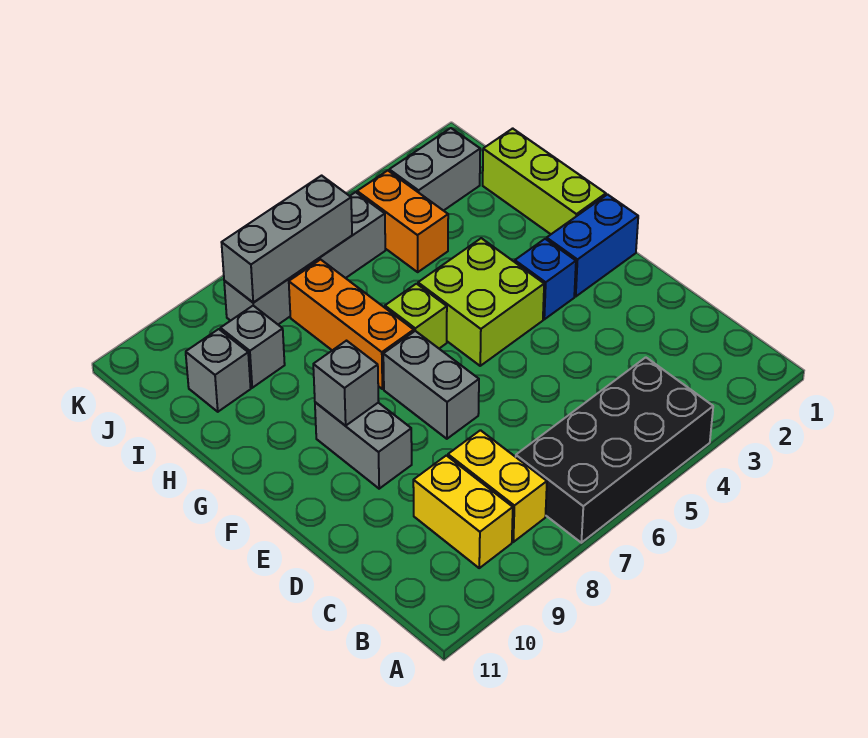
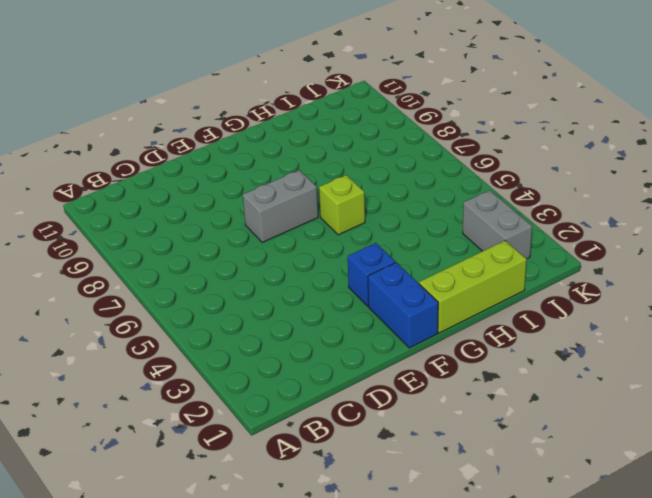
none -> black brick A4:B7 level 1
none -> yellow brick B8:C8 level 1
none -> yellow brick B9:C9 level 1

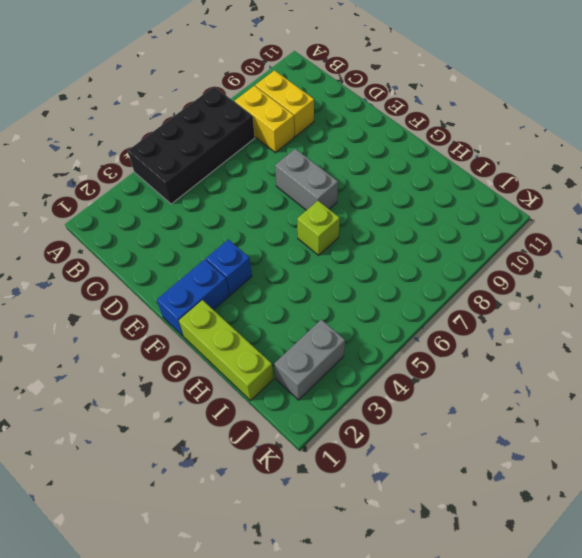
none -> grey brick E9:F9 level 1
none -> lime brick F4:G5 level 1
none -> orange brick G7:I7 level 1

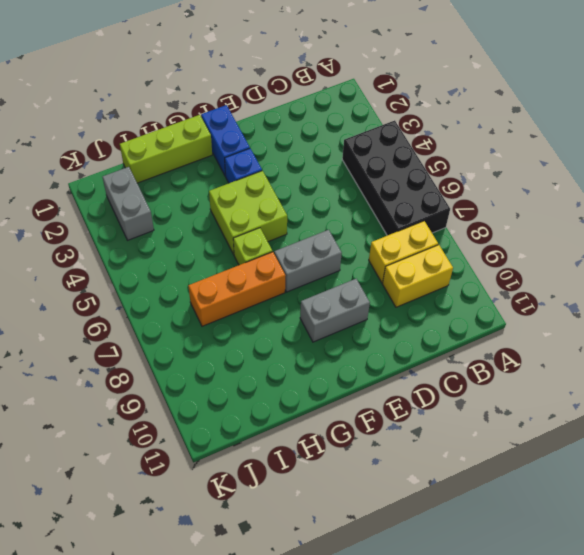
none -> orange brick I4:J4 level 1
none -> grey brick I9 level 1
none -> grey brick I10 level 1

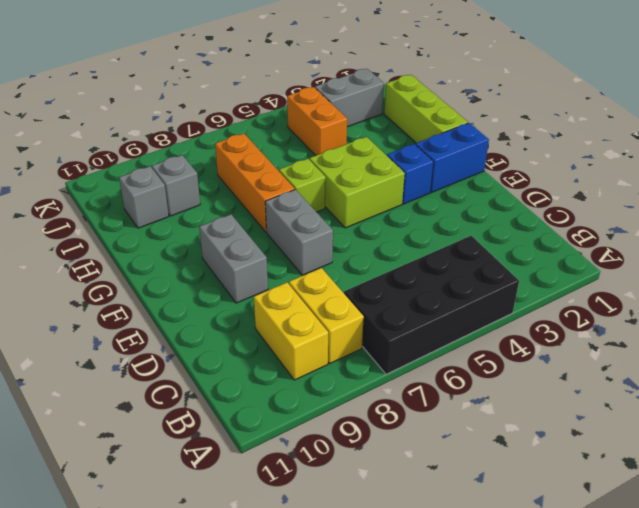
none -> grey brick J5:J8 level 1
none -> grey brick F9 level 2
none -> grey brick J6:J8 level 2

